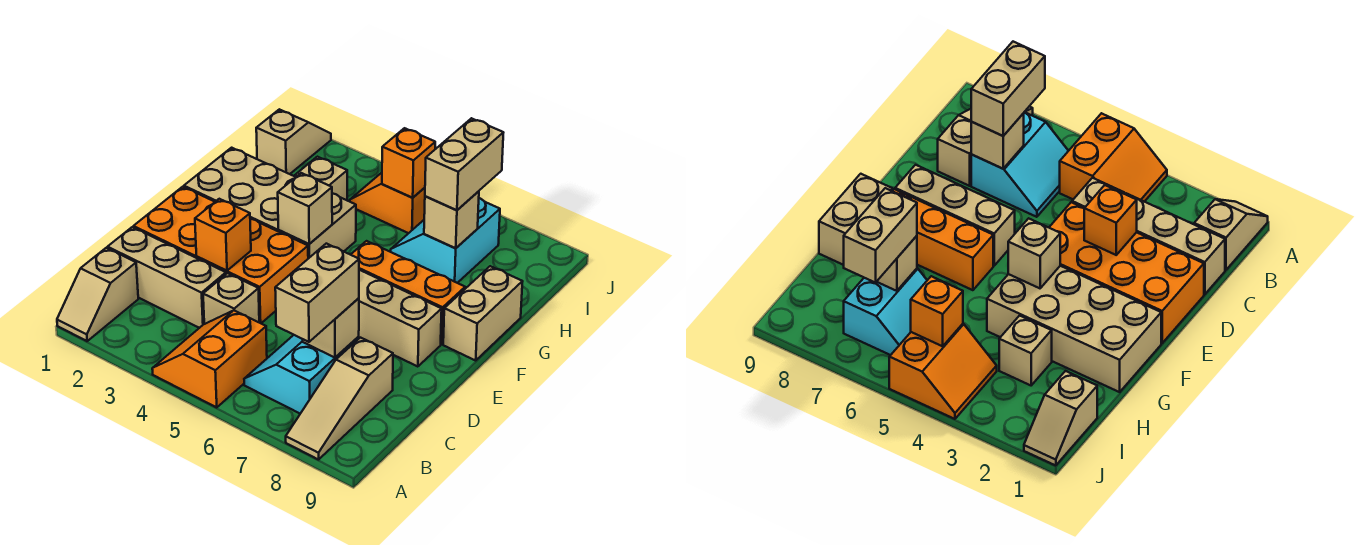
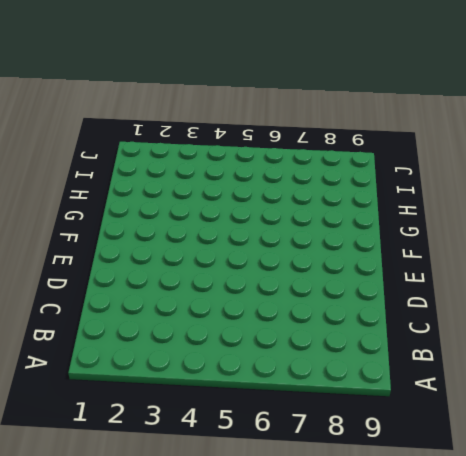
none -> tan slope A1:B1 level 1 top B
none -> orange slope A4:B5 level 1 top 5
none -> tan slope A8:C8 level 1 top C

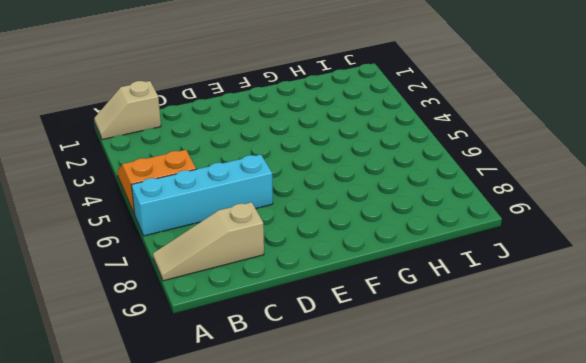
cyan brick A6:D6 level 1 -> cyan slope B6:C7 level 1 top 7
none -> tan brick C1:C3 level 1
none -> tan brick C4 level 1
none -> orange brick D1:E4 level 1

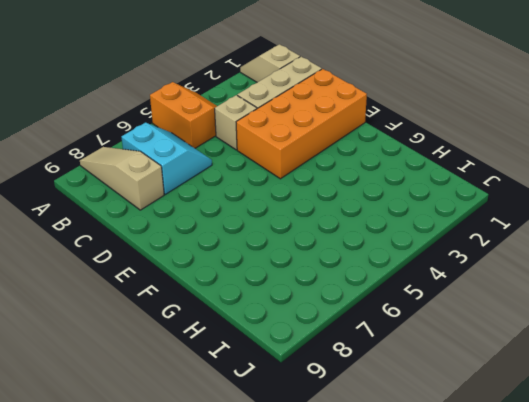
none -> tan brick E6:E8 level 1
none -> tan brick F1:G4 level 1
none -> orange brick F6:F8 level 1

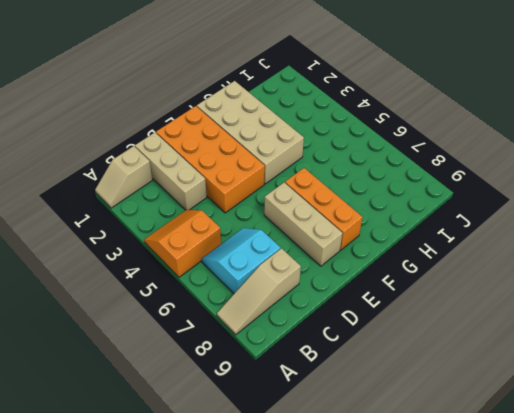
none -> tan brick C4 level 1
none -> tan brick F9:G9 level 1
none -> tan brick H3 level 1

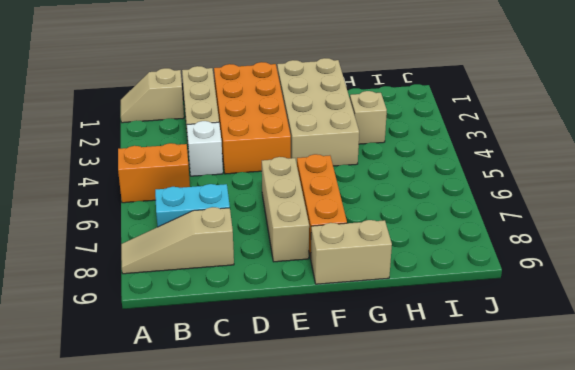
white brick C4 level 1 -> tan brick C4 level 1
none -> cyan slope H6:I7 level 1 top 7
none -> tan slope I1:J1 level 1 top I
none -> orange slope I4:J5 level 1 top 5

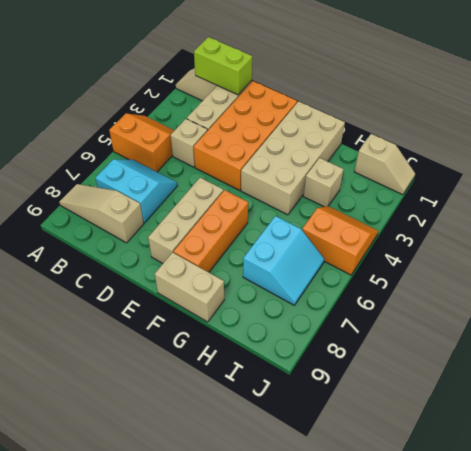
lime brick B1:C1 level 2 -> none
cyan slope H6:I7 level 1 top H -> cyan slope H6:I7 level 1 top 7
none -> tan brick C7 level 2
none -> orange brick D3 level 2
none -> tan brick F4 level 2

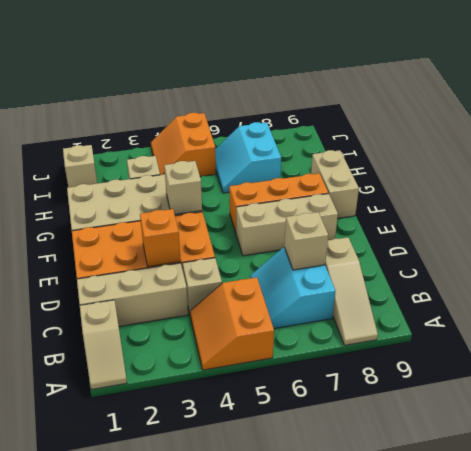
none -> tan brick H7 level 2
none -> orange brick I5 level 2
none -> tan brick B7:C7 level 3

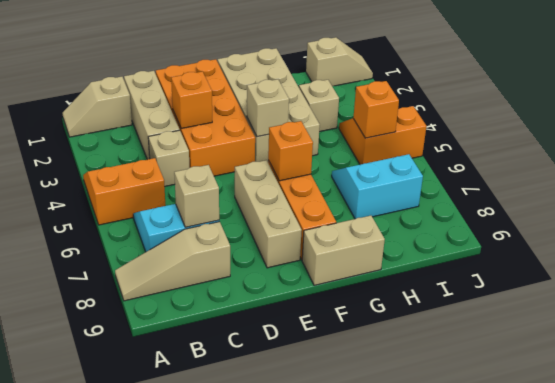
orange brick F6 level 2 -> none
none -> tan brick H7 level 2
none -> tan brick B7:C7 level 3
none -> tan brick H7:I7 level 3

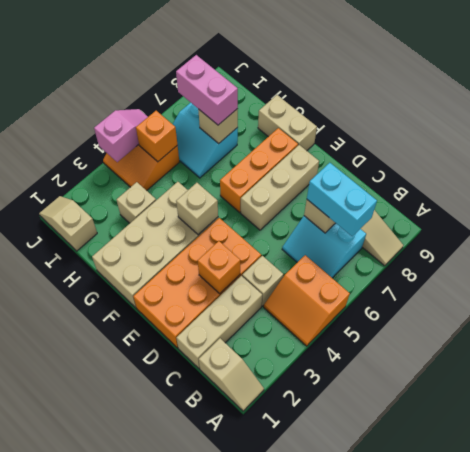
cyan brick B7:C7 level 3 -> tan brick B7:C7 level 3
pink brick H7:I7 level 3 -> tan brick H7:I7 level 3
pink slope J4:J5 level 2 top 4 -> none

